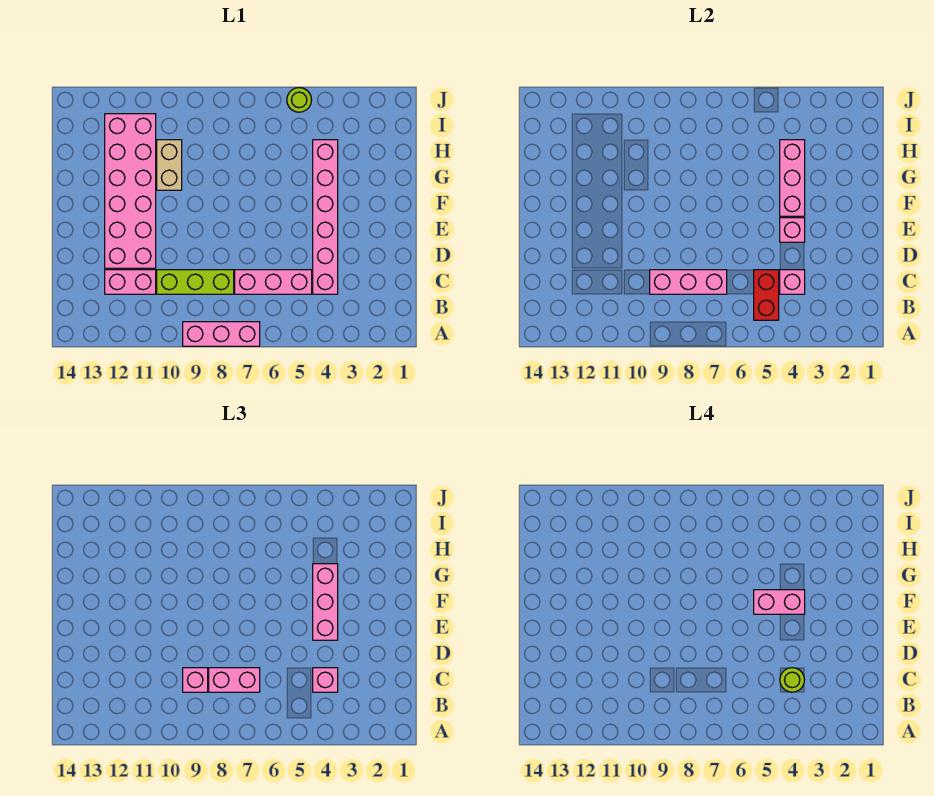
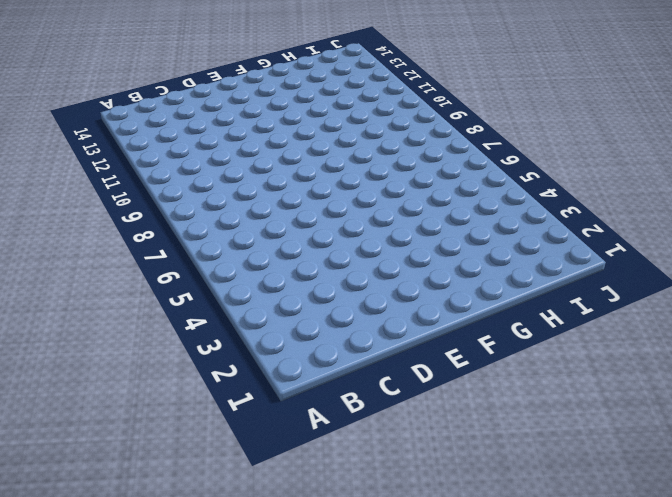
none -> pink brick A7:A9 level 1
none -> pink brick C4:H4 level 1
none -> pink brick C5:C7 level 1

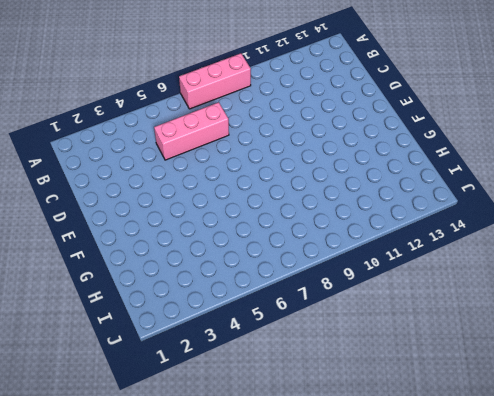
none -> pink brick C4:H4 level 1
none -> lime brick C8:C10 level 1
none -> pink brick C11:C12 level 1

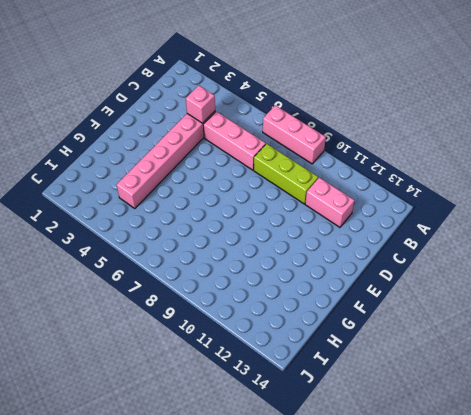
none -> pink brick D11:I12 level 1
none -> tan brick G10:H10 level 1
none -> lime round brick J5 level 1

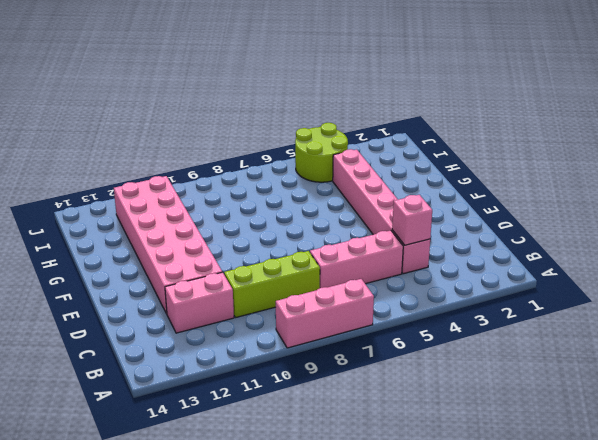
lime round brick I4:J5 level 1 -> lime round brick J5 level 1
none -> tan brick G10:H10 level 1
none -> red brick B5:C5 level 2
none -> pink brick C7:C9 level 2

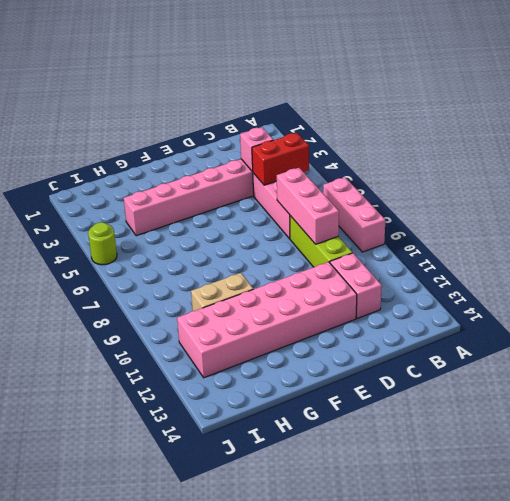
none -> pink brick E4 level 2
none -> pink brick F4:H4 level 2
none -> pink brick C4 level 3

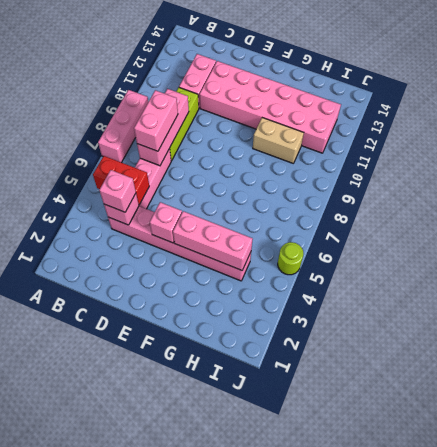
none -> pink brick C9 level 3
none -> pink brick E4:G4 level 3
none -> lime round brick C4 level 4

